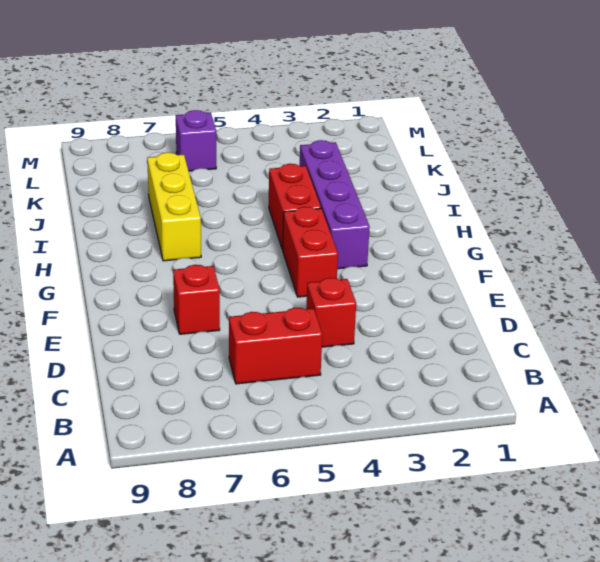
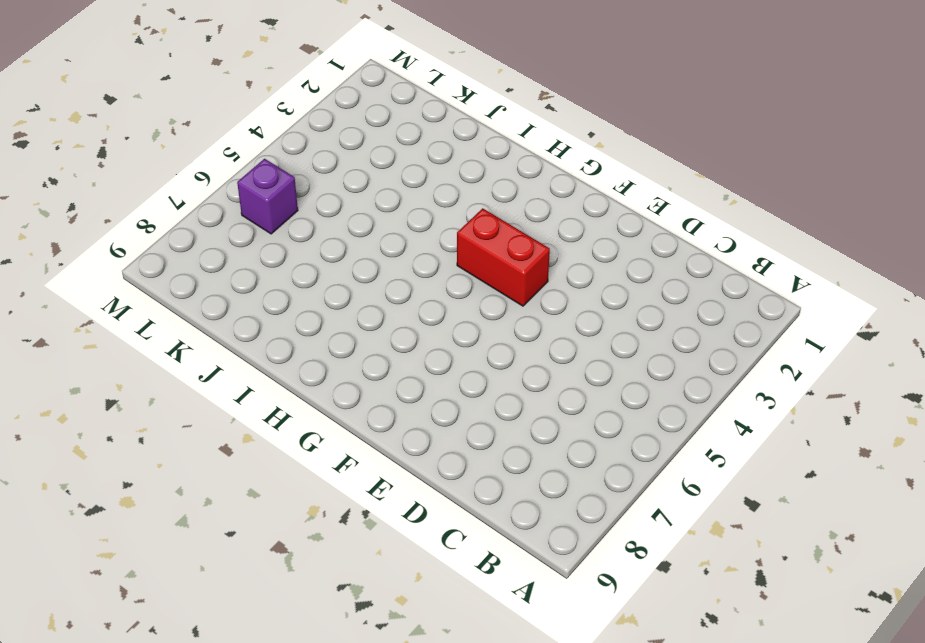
none -> red brick C5:C6 level 1
none -> red brick D4 level 1

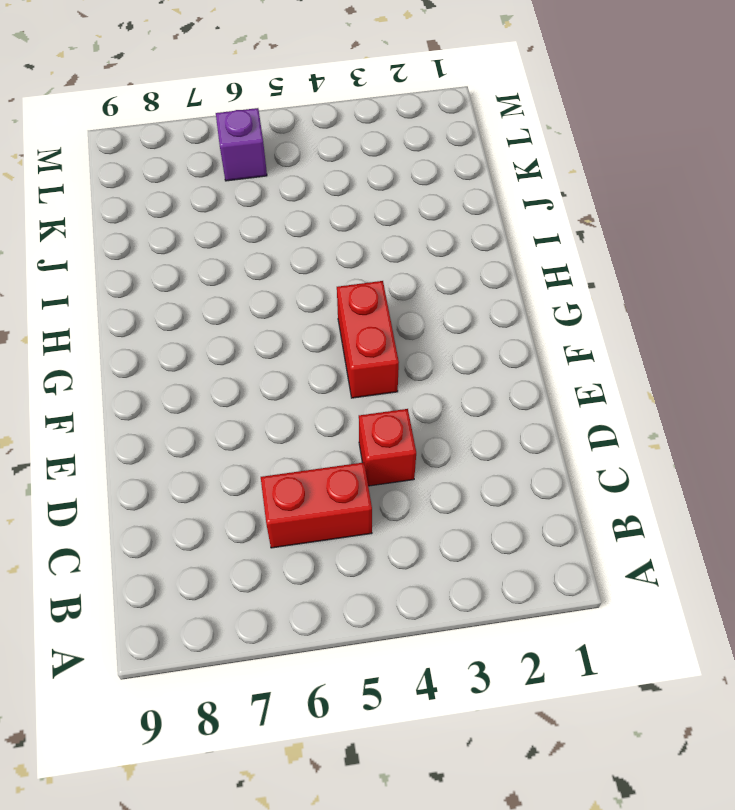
none -> red brick E7 level 1
none -> purple brick G3:J3 level 1

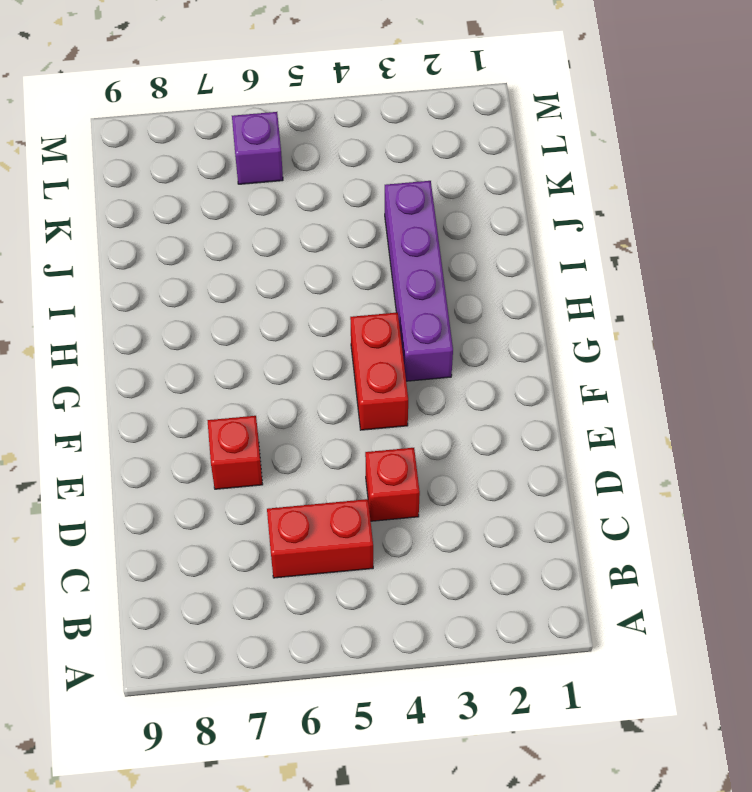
none -> red brick H4:I4 level 1
none -> yellow brick H7:J7 level 1

